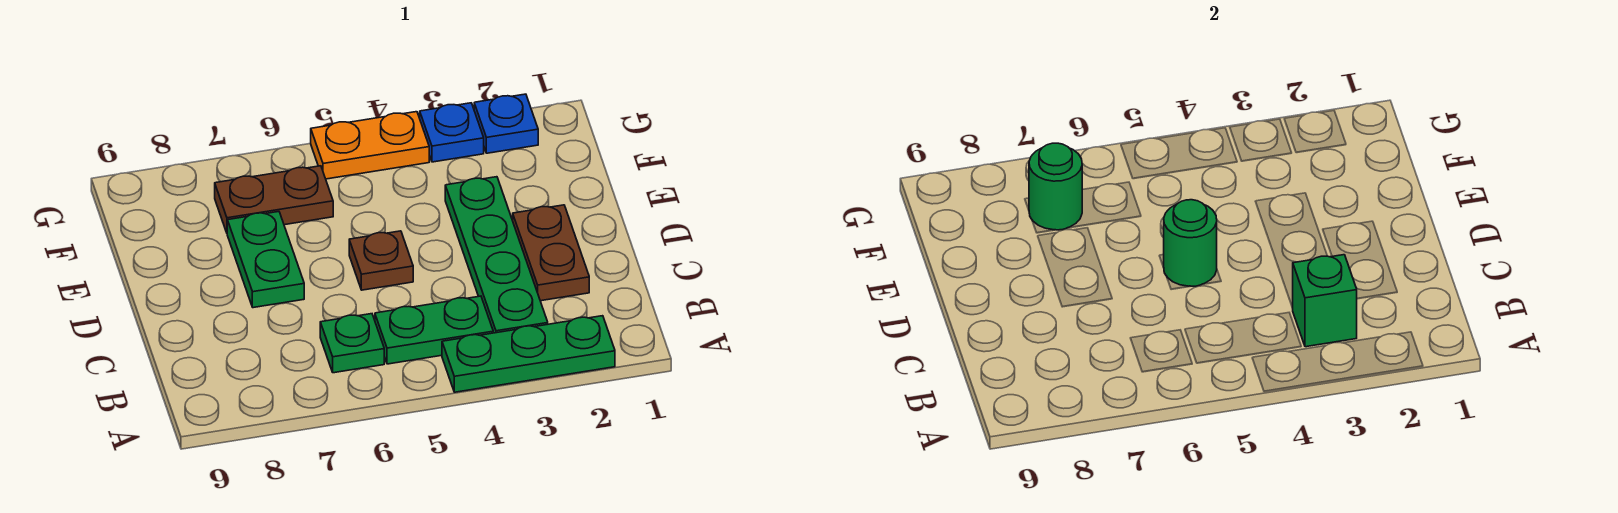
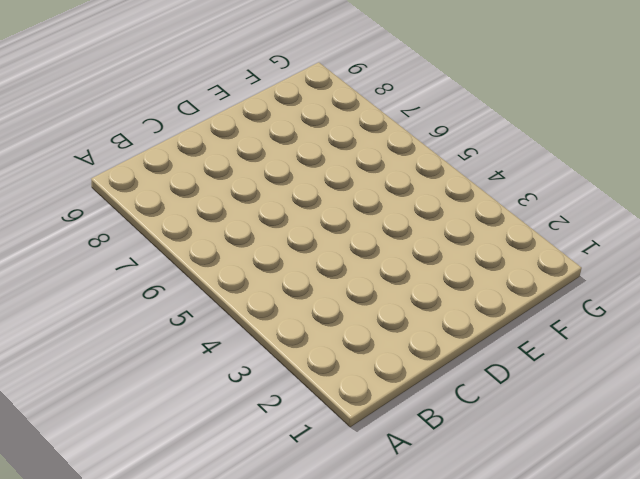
none -> green plate A2:A4 level 1
none -> green plate B3:E3 level 1
none -> green plate B4:B5 level 1

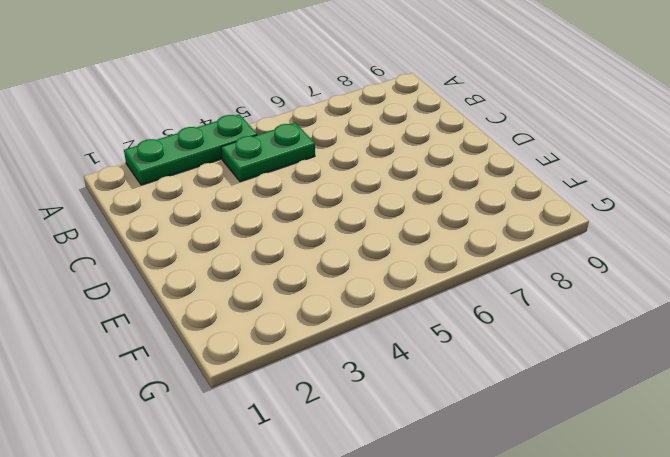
none -> green plate B3:E3 level 1
none -> green plate B6 level 1
none -> brown plate C2:D2 level 1

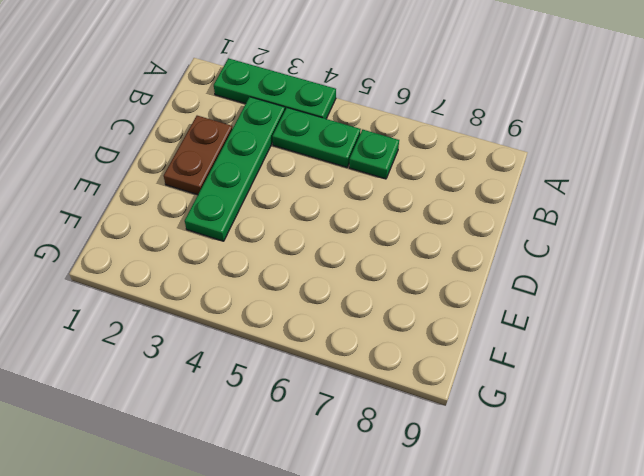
none -> brown plate D5 level 1
none -> green plate D7:E7 level 1
none -> brown plate F6:F7 level 1

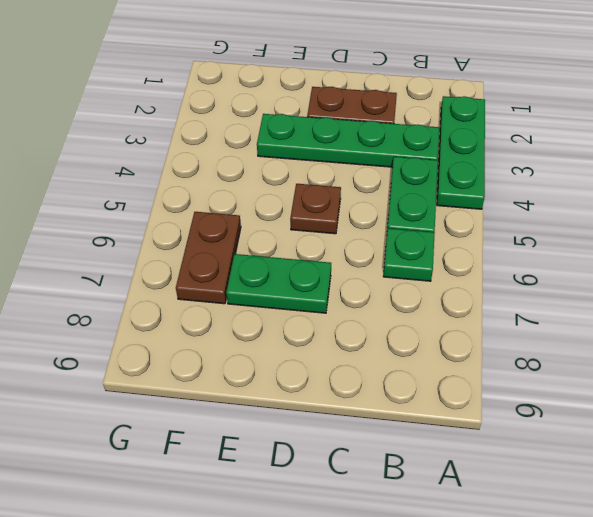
none -> blue plate G2 level 1
none -> blue plate G3 level 1
none -> orange plate G4:G5 level 1

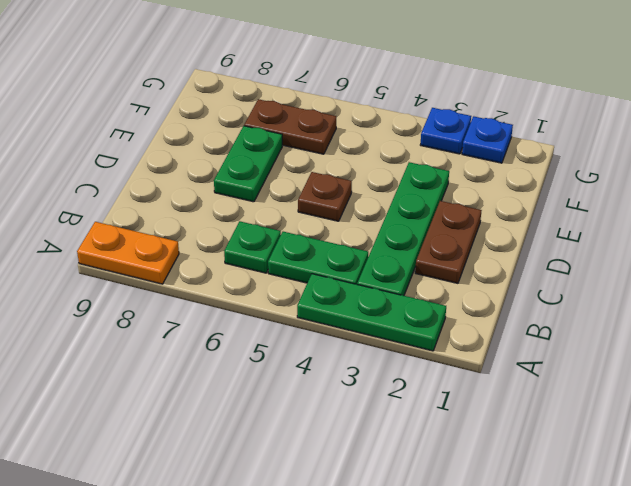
orange plate A8:A9 level 1 -> orange plate G4:G5 level 1
none -> green brick B3 level 2
none -> green round brick D5 level 2
none -> green round brick F7 level 2

